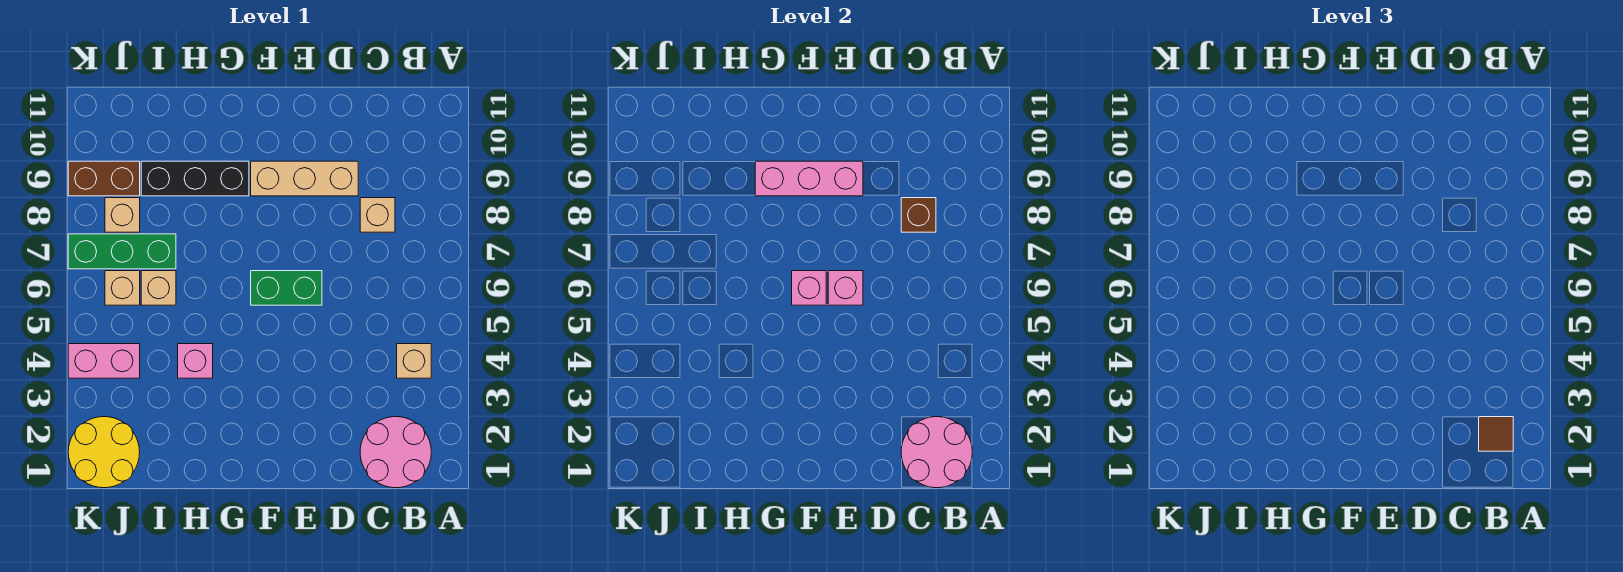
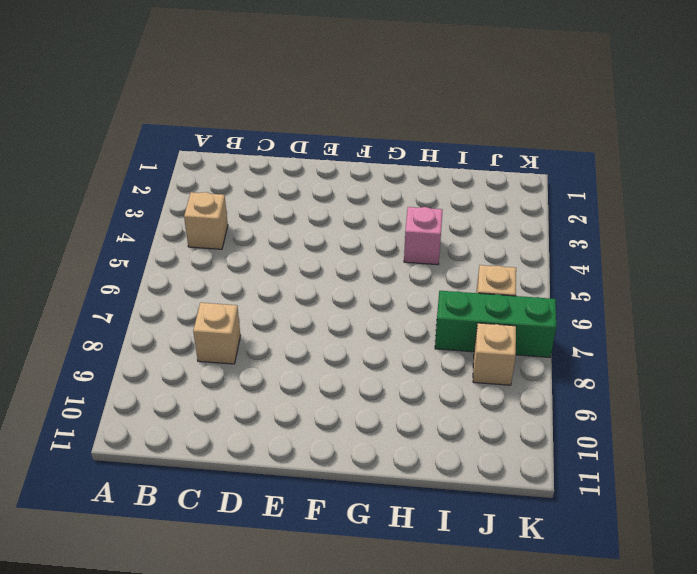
none -> pink round brick B1:C2 level 1
none -> tan brick D9:F9 level 1
none -> green brick E6:F6 level 1

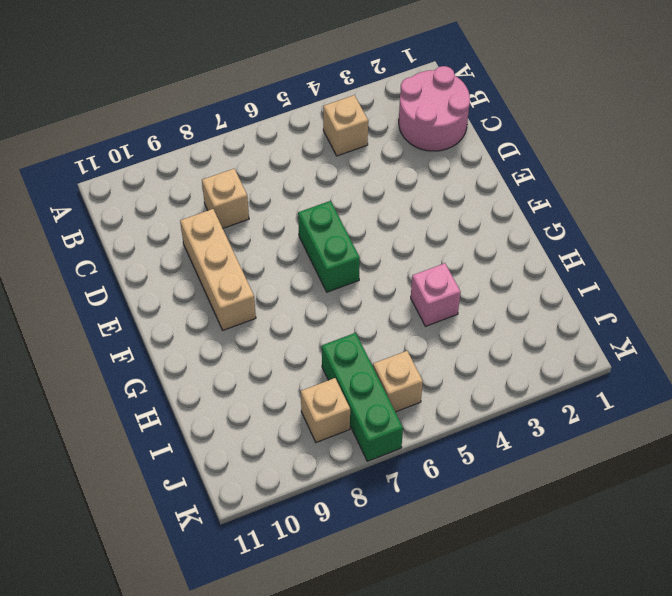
none -> black brick G9:I9 level 1
none -> tan brick I6 level 1
none -> yellow round brick J1:K2 level 1

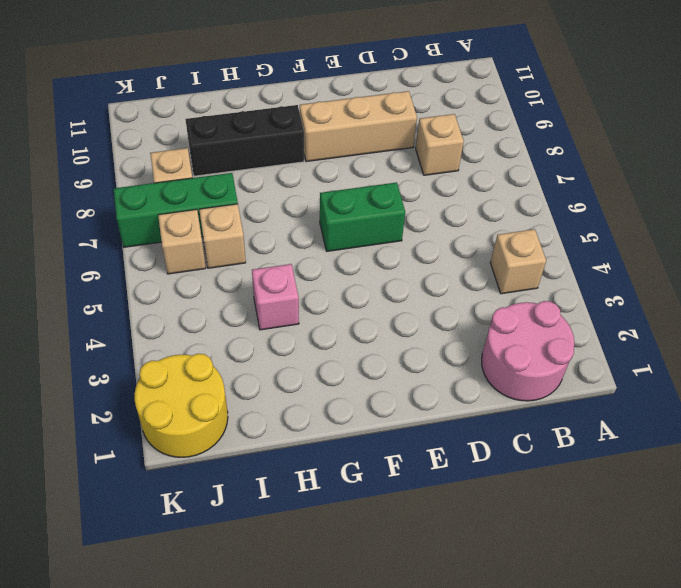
none -> pink brick J4:K4 level 1
none -> brown brick J9:K9 level 1
none -> pink round brick B1:C2 level 2

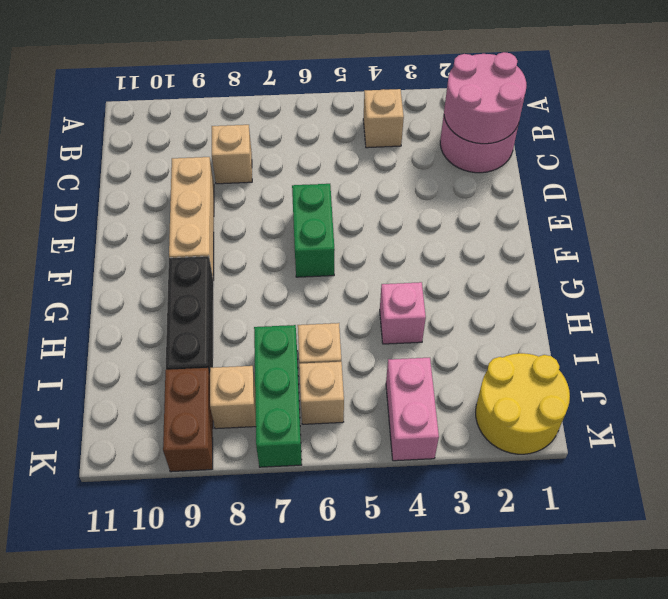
none -> brown brick C8 level 2
none -> pink brick E6 level 2
none -> pink brick E9:G9 level 2

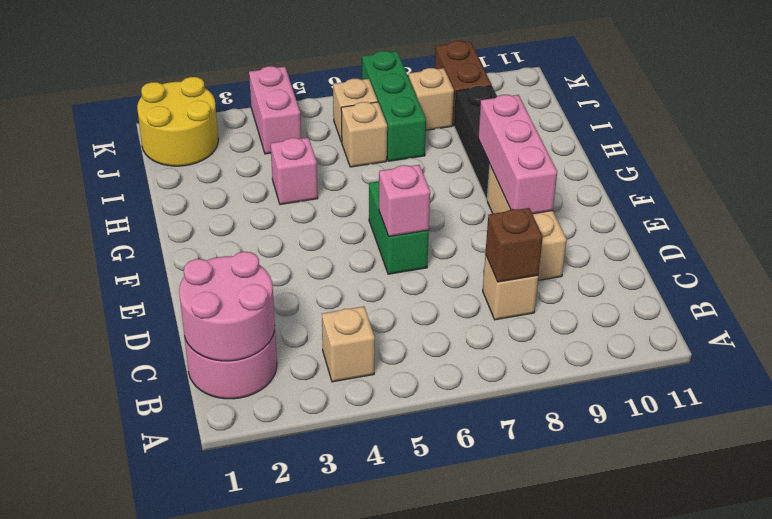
none -> pink brick F6 level 2
none -> brown tile B2 level 3

